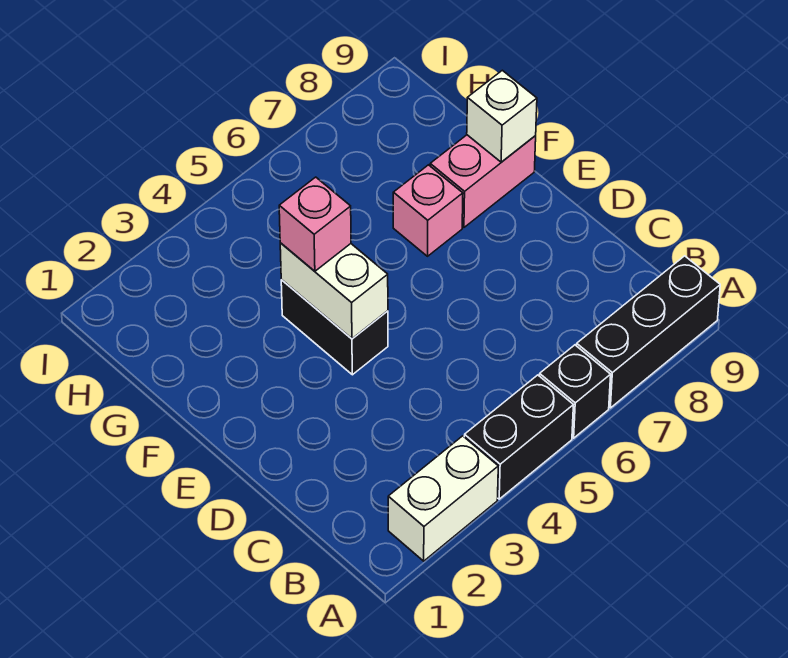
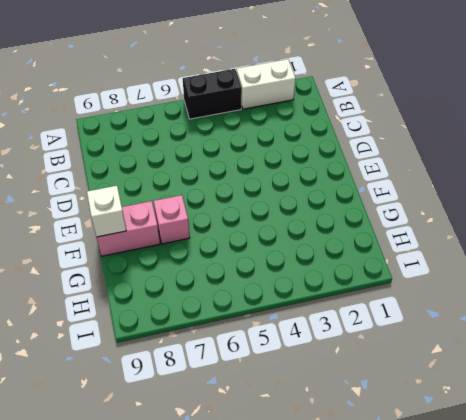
none -> black brick A6 level 1
none -> black brick A7:A9 level 1

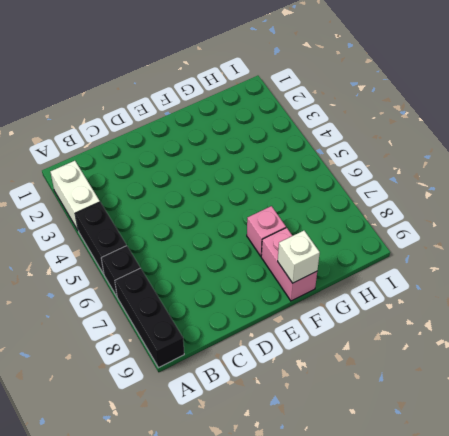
none -> black brick E4:F4 level 1
none -> white brick E4:F4 level 2

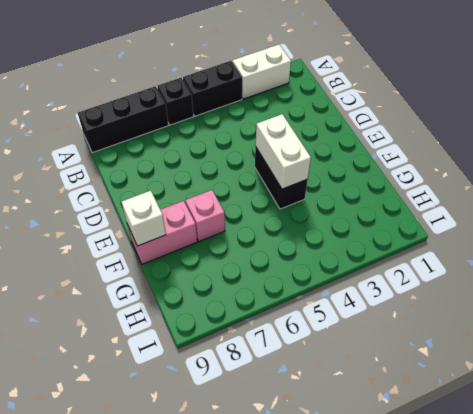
none -> pink brick F4 level 3

